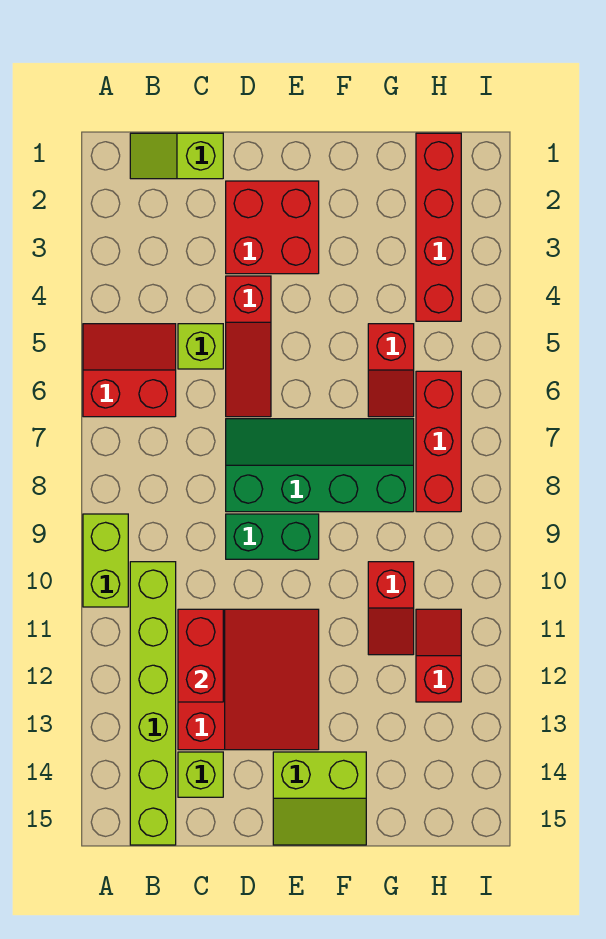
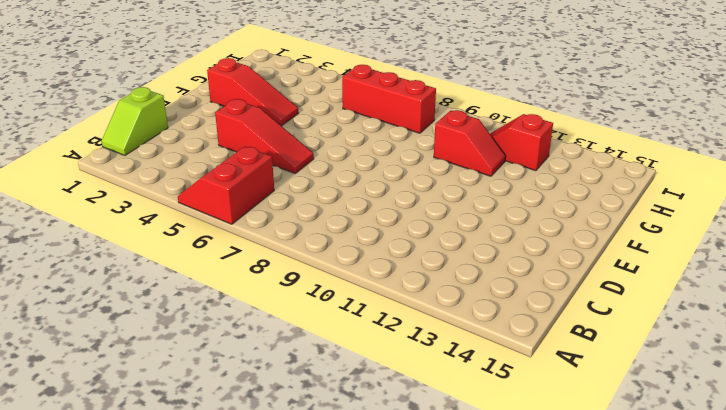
red slope F2:F4 level 1 top 2 -> none
none -> lime brick A9:A10 level 1
none -> lime brick B10:B15 level 1
none -> lime brick C5 level 1

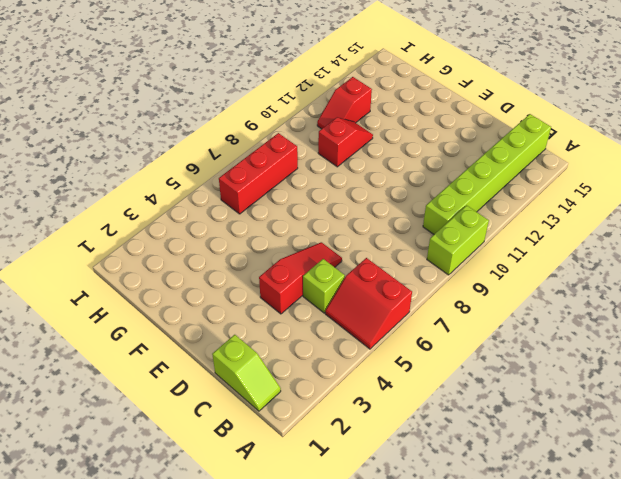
none -> red slope C11:E13 level 1 top C
none -> lime brick C14 level 1
none -> red brick D2:E3 level 1

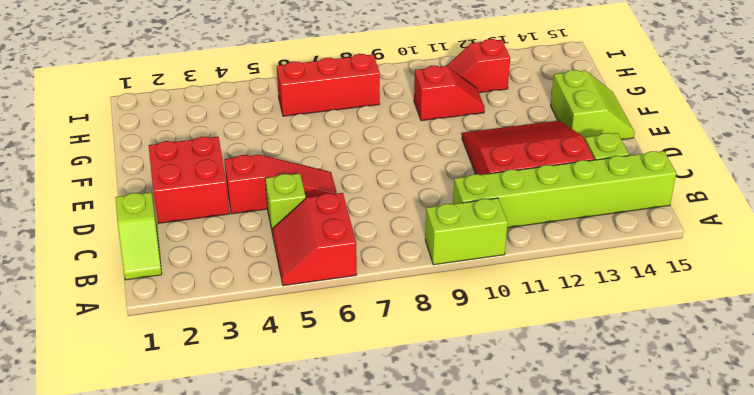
none -> green slope D7:G8 level 1 top 8
none -> green brick D9:E9 level 1
none -> red slope G5:G6 level 1 top 5

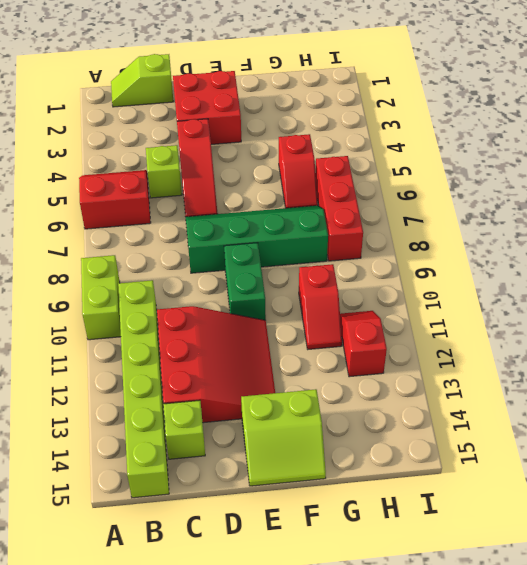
green brick E9:E10 level 1 -> green brick D9:E9 level 1
none -> red brick H1:H4 level 1
none -> red brick C11:C12 level 2

